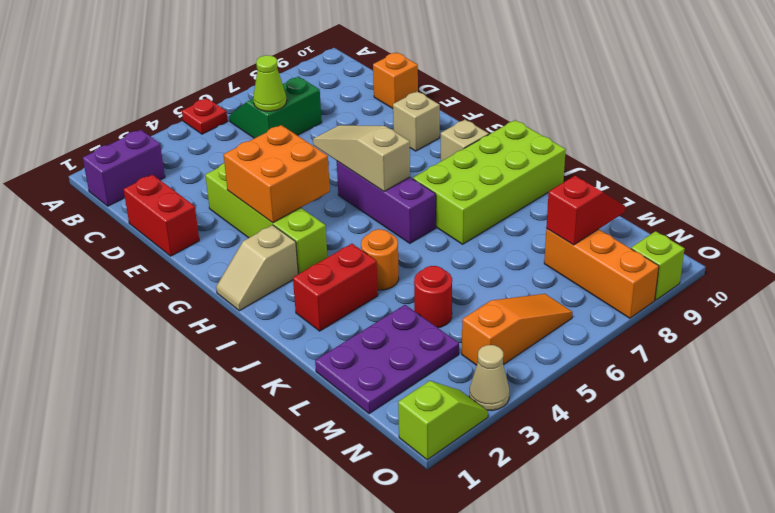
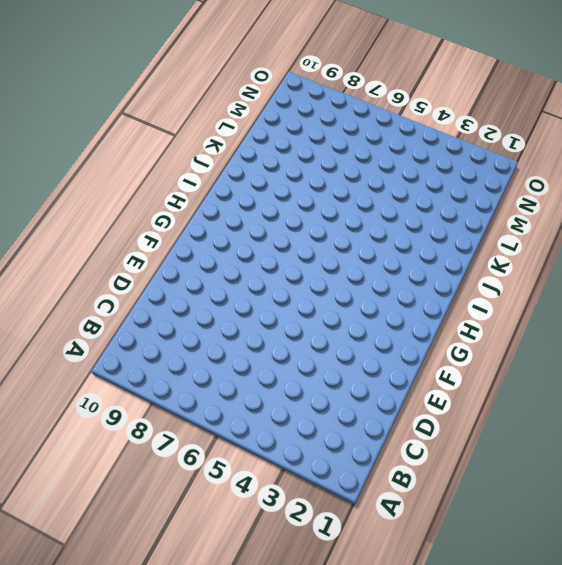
none -> red plate A5 level 1
none -> purple brick B1:B2 level 1
none -> green slope B6:C7 level 1 top C

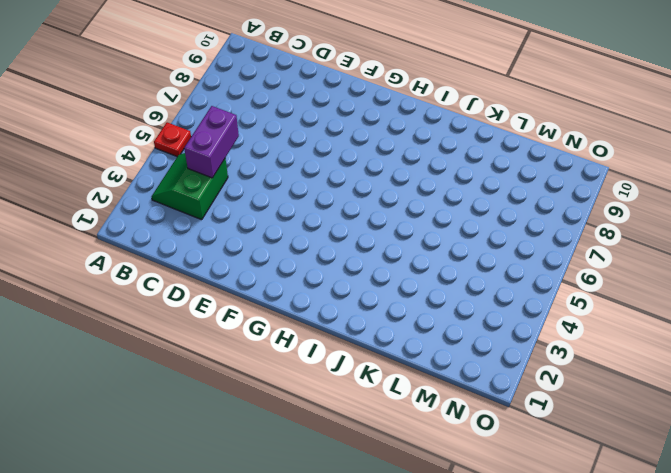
green slope B3:C4 level 1 top C -> green slope B6:C7 level 1 top C
purple brick C4:C5 level 2 -> purple brick B1:B2 level 1
none -> red brick D1:E1 level 1
none -> orange brick D10 level 1
none -> lime brick E3:H3 level 1

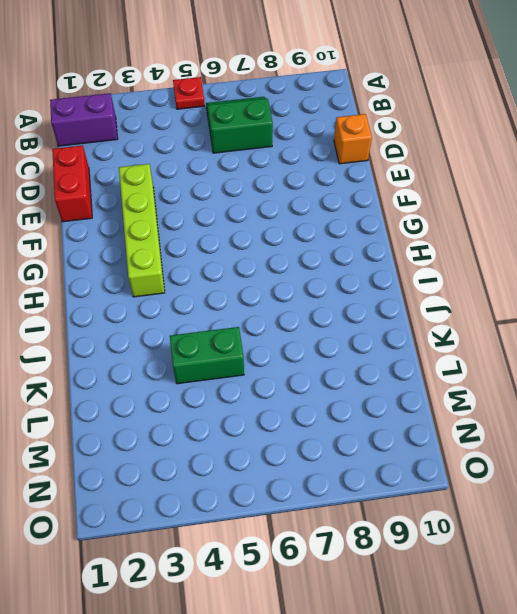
green brick K4:K5 level 1 -> none
none -> tan brick F9 level 1
none -> purple brick G6:I6 level 1
none -> tan slope H1:H2 level 1 top 2

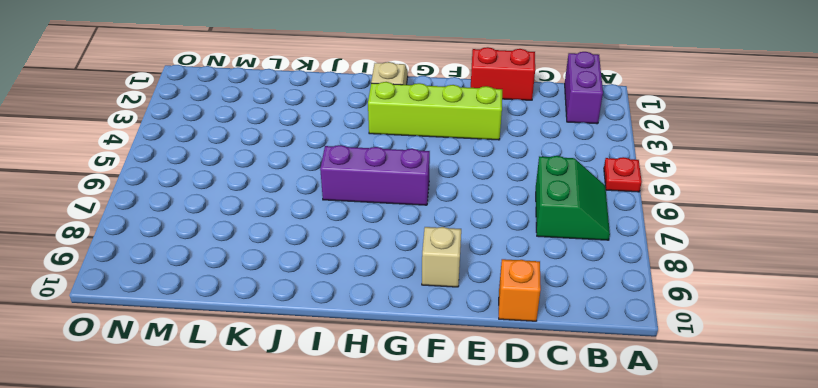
none -> tan brick H9 level 1
none -> lime brick I7:J10 level 1
none -> red brick J2:J3 level 1

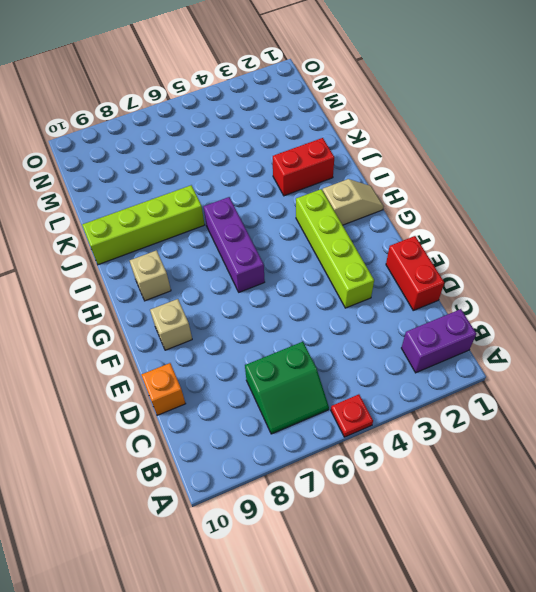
lime brick J7:J10 level 1 -> lime brick I7:J10 level 1
none -> orange round brick J4 level 1
none -> purple plate L1:M3 level 1
none -> red round brick L4 level 1

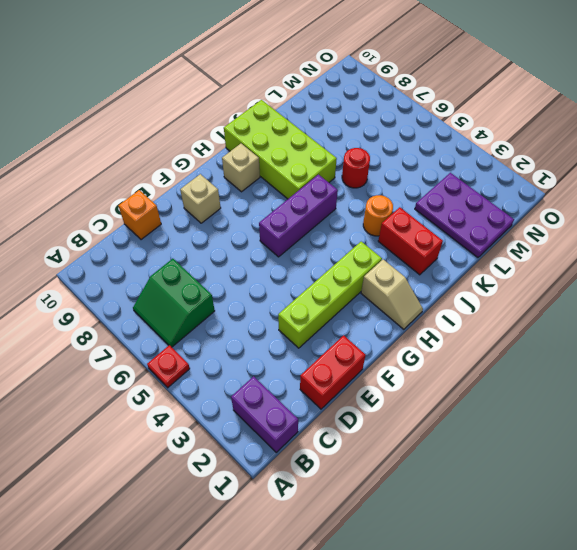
red round brick K6 level 1 -> red round brick L4 level 1
none -> orange brick M8:O8 level 1
none -> orange slope N4:N6 level 1 top 4
none -> lime slope O1:O2 level 1 top 1

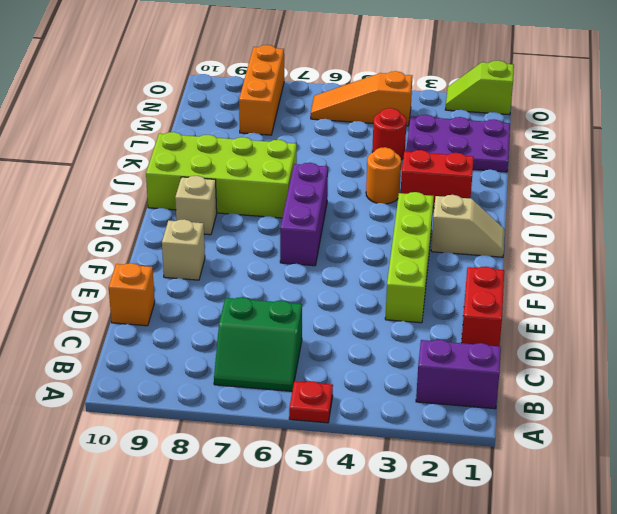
none -> tan cone O3 level 1
none -> lime brick O9 level 1
none -> lime cone C6 level 2

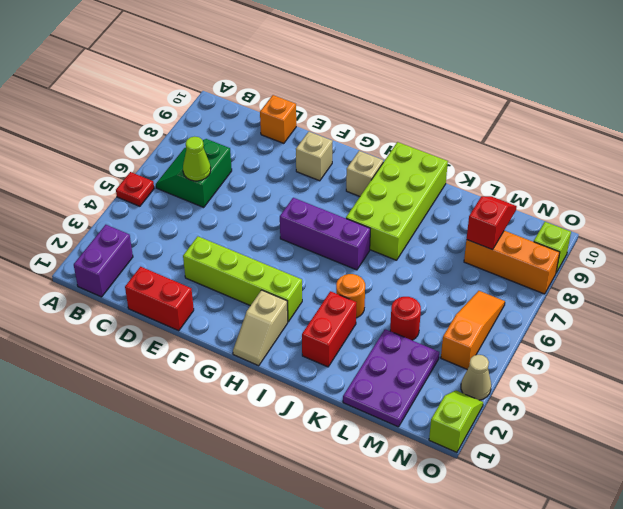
none -> orange brick F3:G4 level 2
none -> tan slope F6:H6 level 2 top H

